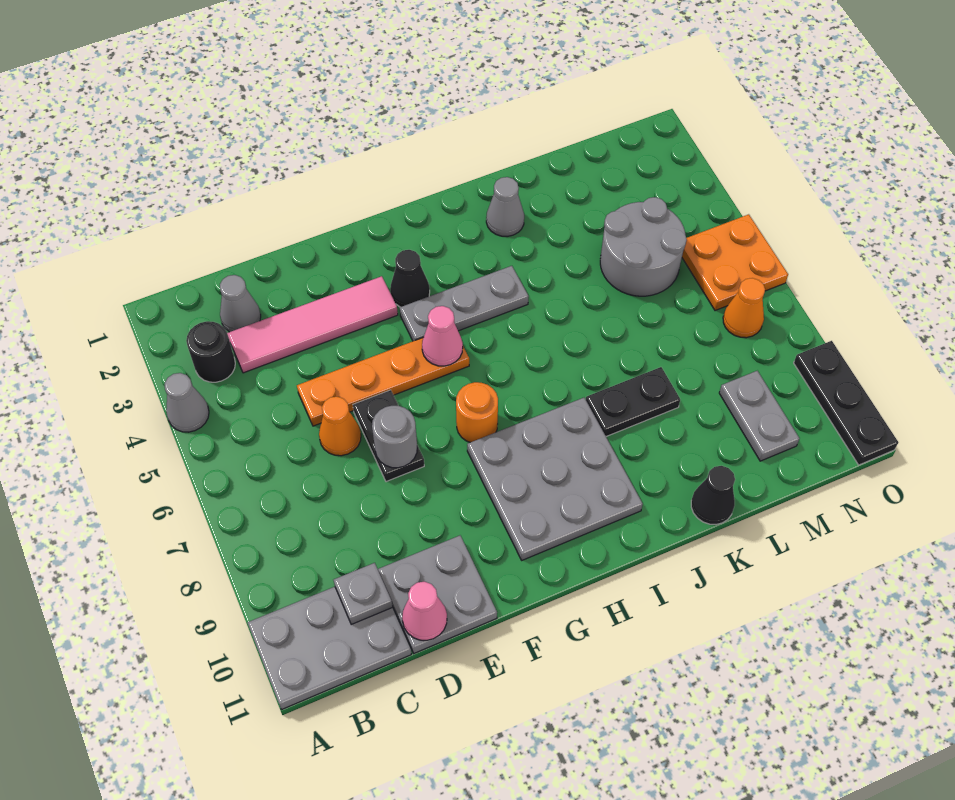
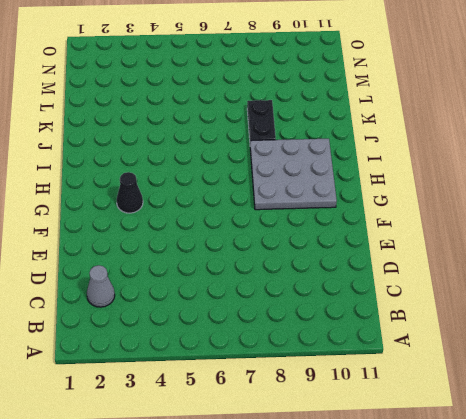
none -> grey cone A4 level 1
none -> grey plate A10:C11 level 1
none -> black round brick B3 level 1

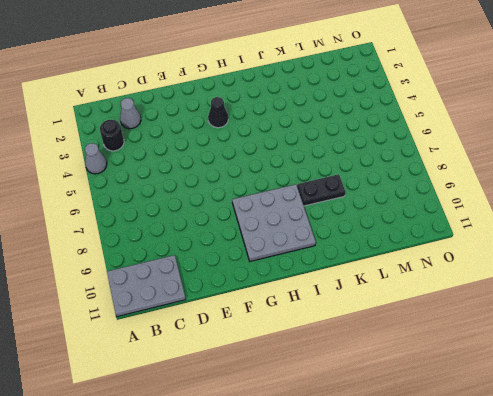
none -> pink tile C3:F3 level 1
none -> orange plate D5:G5 level 1
none -> orange cone D6 level 1

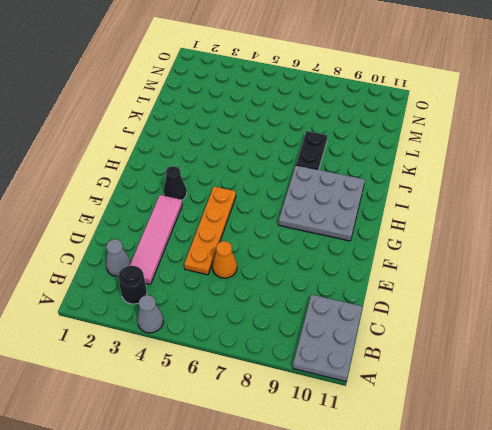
none -> grey plate D10:E11 level 1
none -> black plate E6:E7 level 1
none -> grey plate G4:I4 level 1

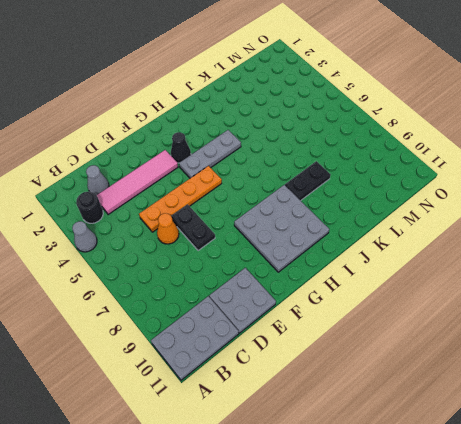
none -> orange round brick G7 level 1
none -> grey cone J2 level 1
none -> black cone K11 level 1

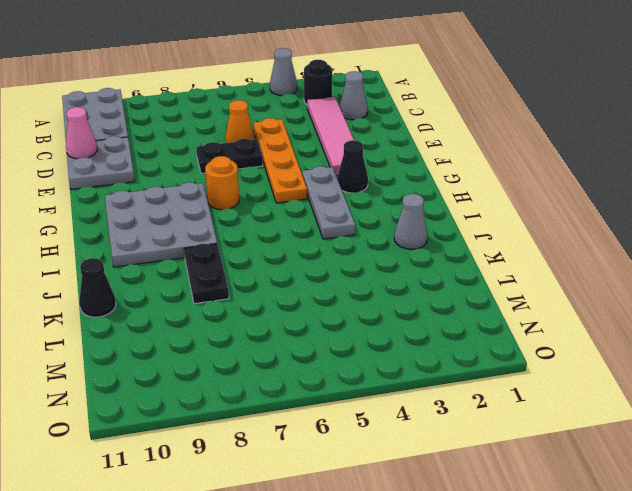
none -> grey round brick L4:M5 level 1
none -> grey plate M9:M10 level 1
none -> orange plate N5:O6 level 1

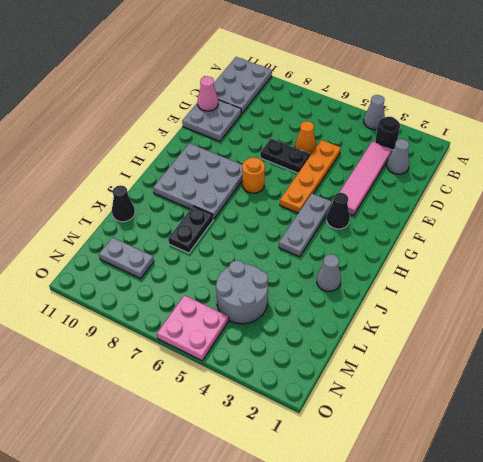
pink plate N5:O6 level 1 -> orange plate N5:O6 level 1
none -> orange cone N7 level 1
none -> black plate O9:O11 level 1
none -> grey plate C10 level 2

